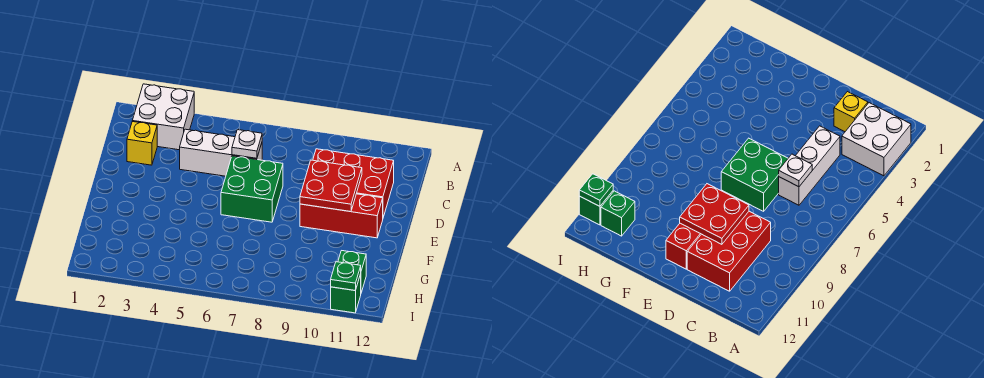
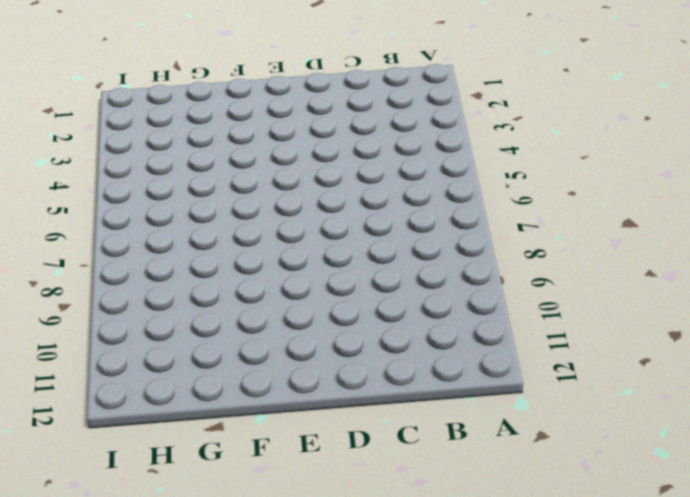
none -> white brick A2:B3 level 1
none -> yellow brick C2 level 1

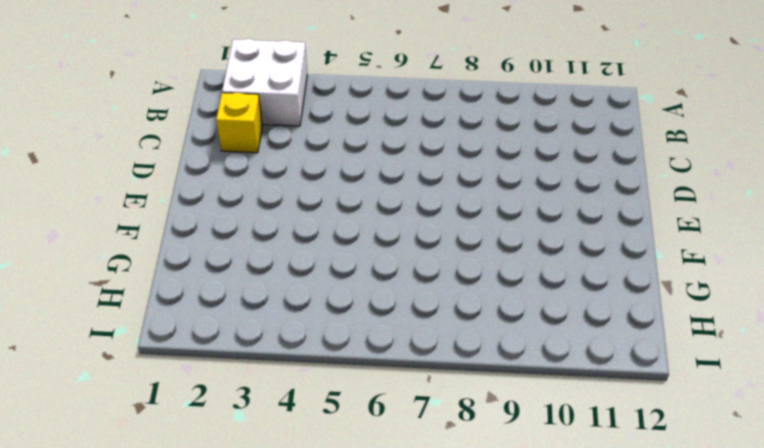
none -> white brick C4:C6 level 1
none -> red brick C9:D11 level 1

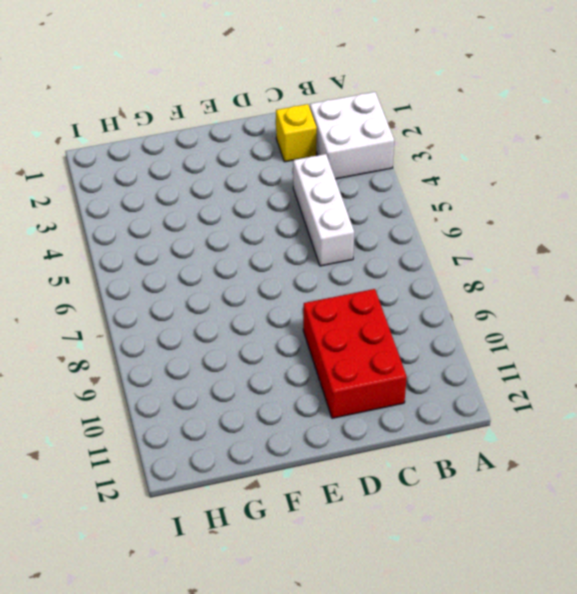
none -> green brick D6:E7 level 1
none -> red brick E9:E11 level 1

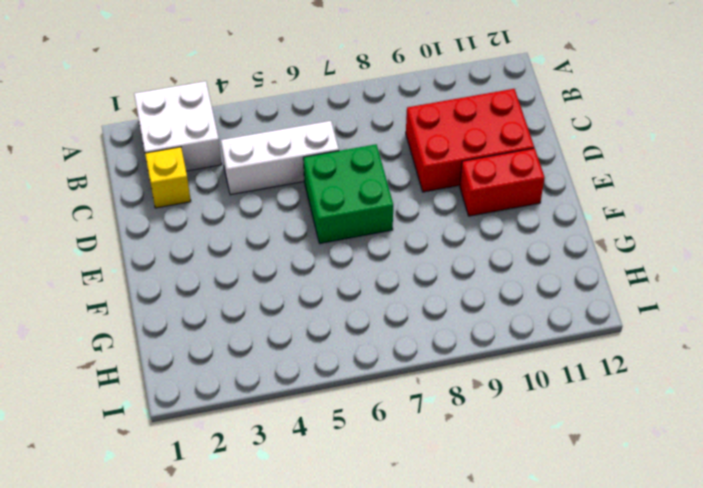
red brick E10:E11 level 1 -> red brick E9:E11 level 1
none -> green brick H11 level 1
none -> green brick I11 level 1

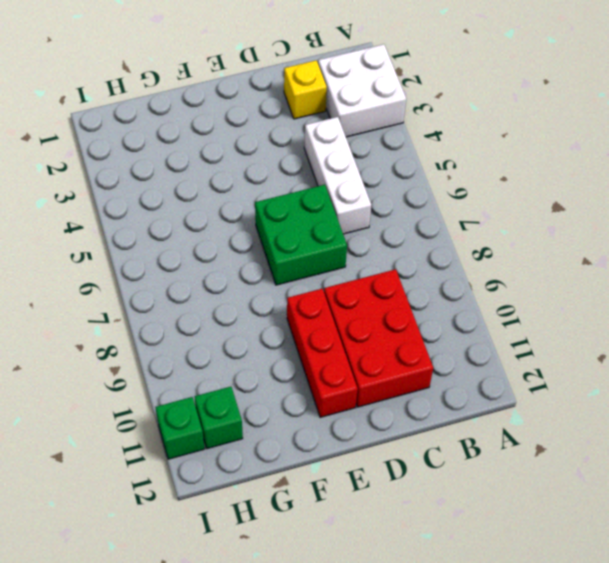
none -> white plate C6 level 2
none -> red plate D9:E10 level 2

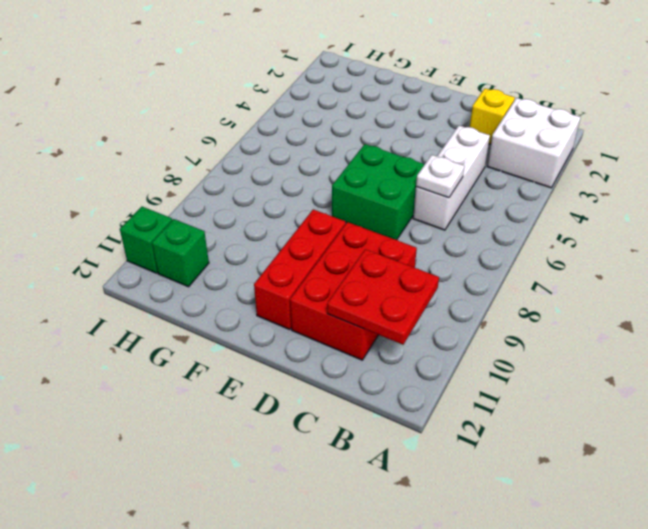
red plate B10:C11 level 2 -> red plate D9:E10 level 2
none -> green plate I11 level 2

